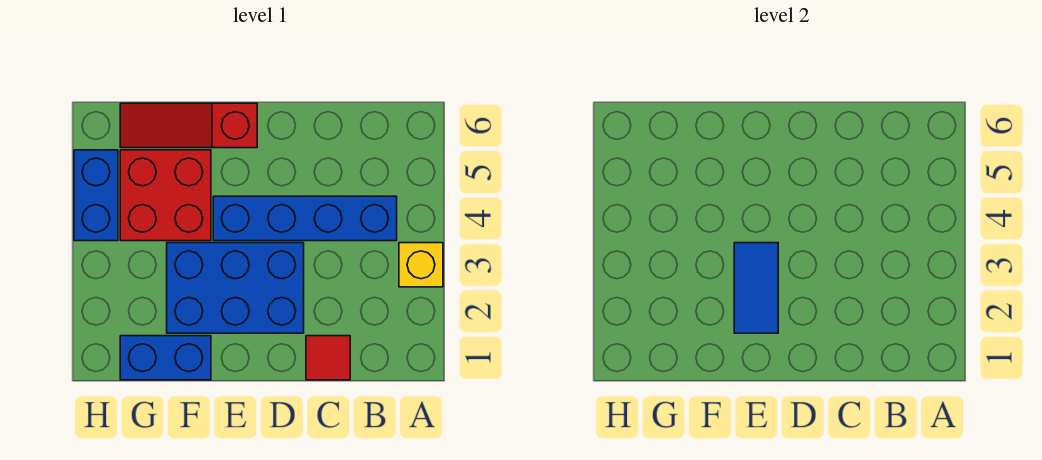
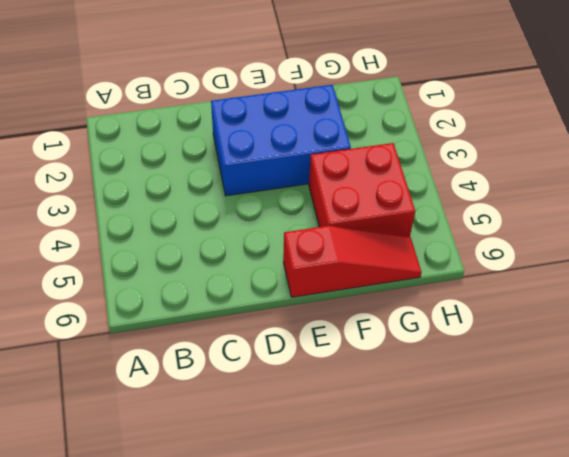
none -> yellow brick A3 level 1
none -> blue brick B4:E4 level 1

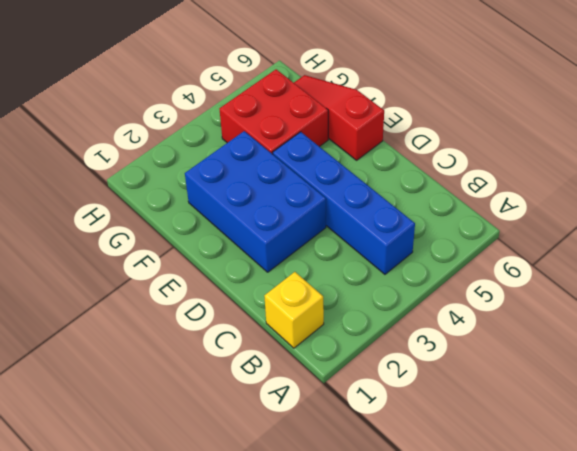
yellow brick B1 level 1 -> yellow brick A3 level 1
none -> red tile C1 level 1
none -> blue brick F1:G1 level 1

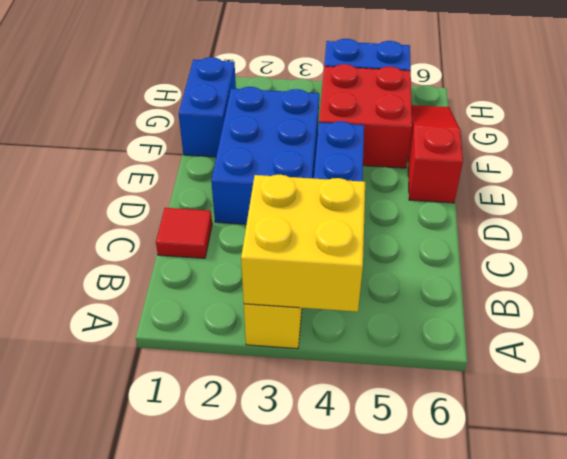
yellow brick A3:B4 level 2 -> none
none -> blue tile E2:E3 level 2

